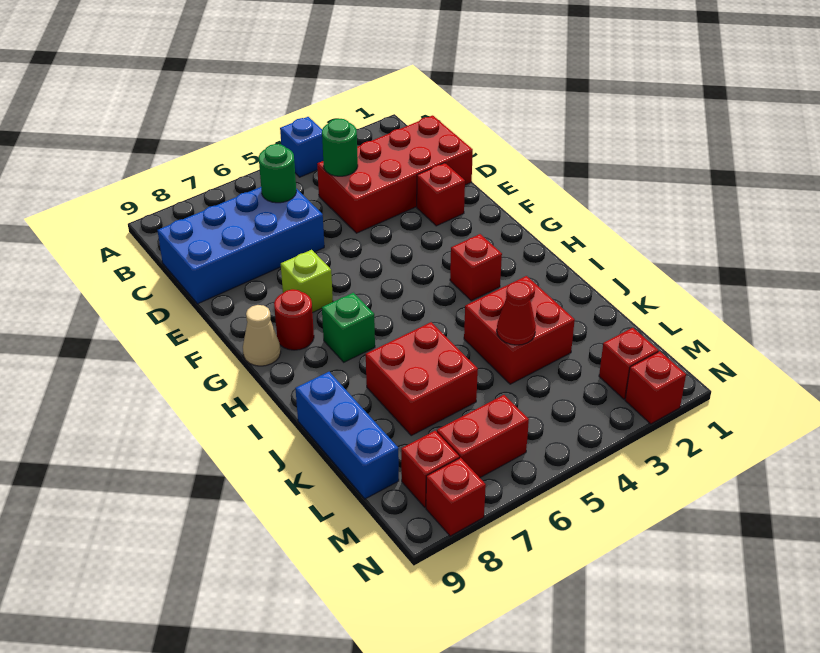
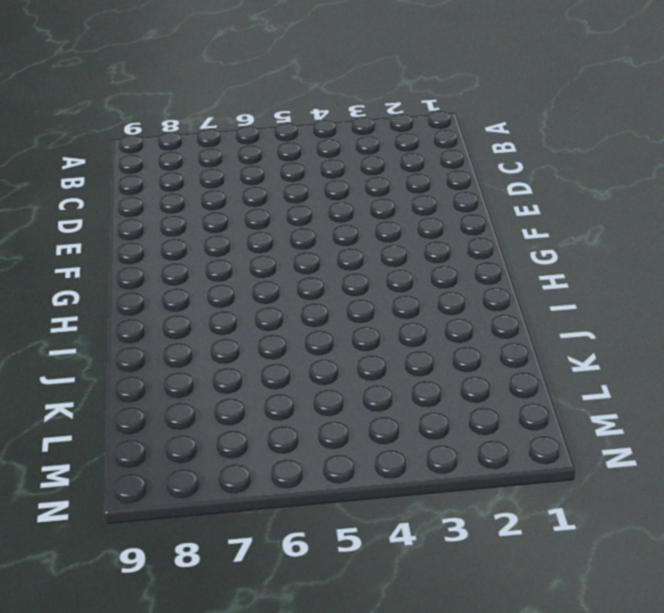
none -> blue brick A4 level 1
none -> red brick C1:D4 level 1
none -> blue brick C6:D9 level 1

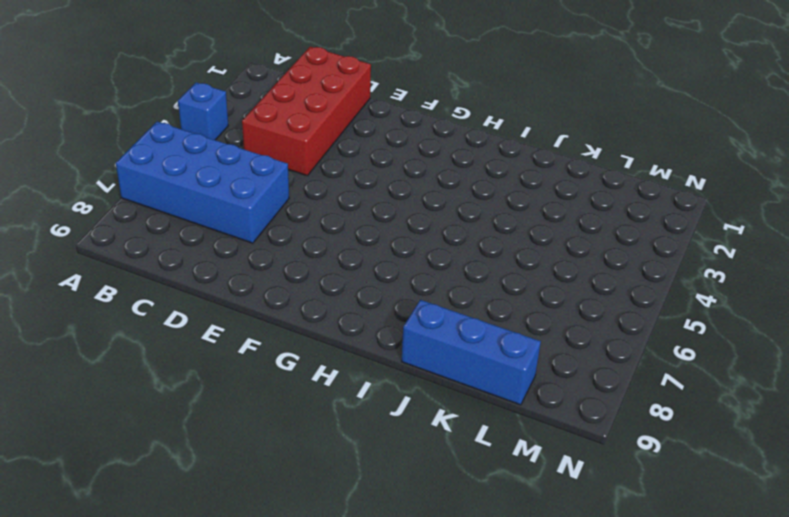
blue brick A6:D7 level 1 -> blue brick C6:D9 level 1
none -> red brick E2 level 1
none -> lime brick F7 level 1
none -> red round brick G8 level 1

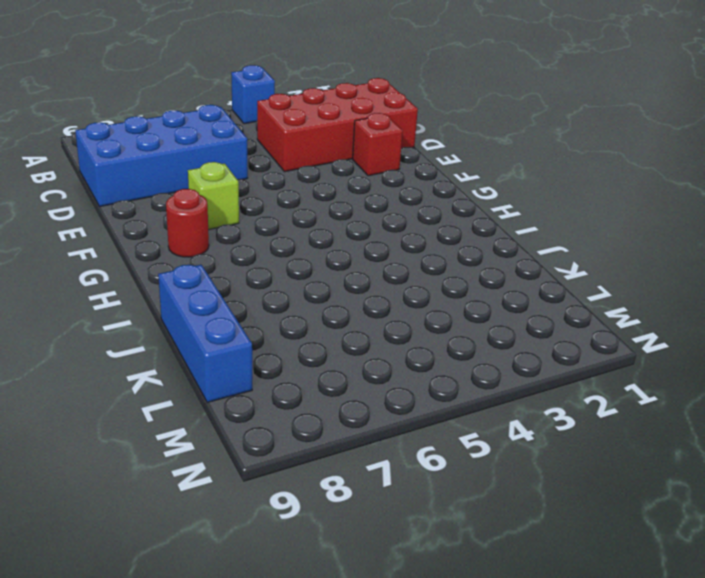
none -> tan cone G9 level 1
none -> red brick H3 level 1
none -> green brick H7 level 1

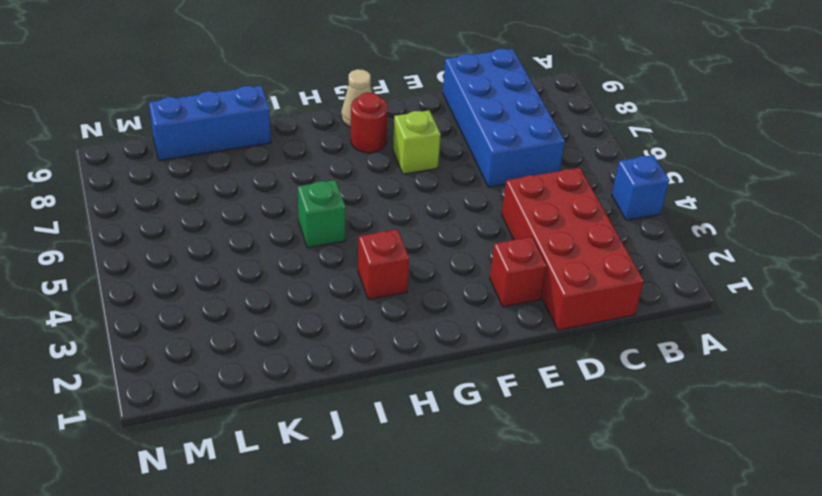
green brick I5 level 1 -> green brick H7 level 1
none -> red brick J3:K4 level 1
none -> red brick J6:K7 level 1
none -> red brick M2 level 1

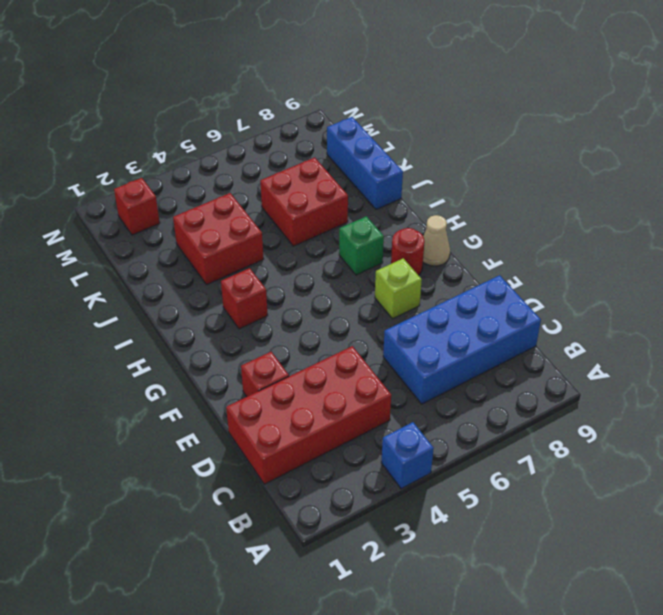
none -> red brick M6:M7 level 1
none -> red brick M8 level 1
none -> red brick N2 level 1

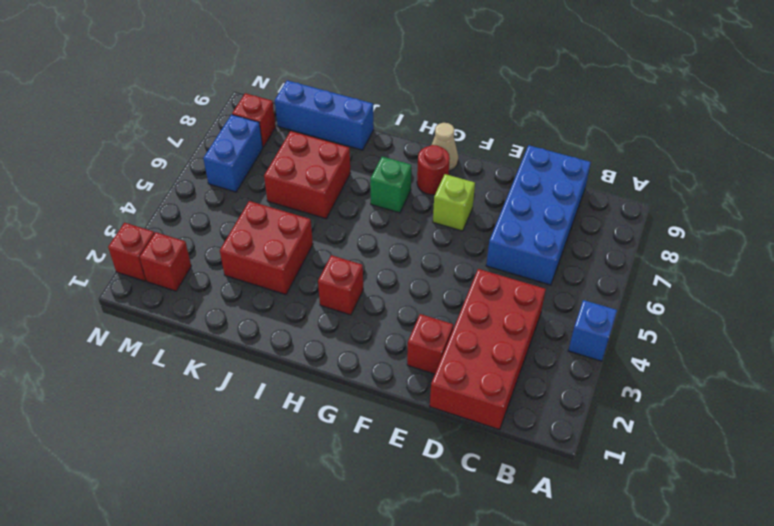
blue brick M6:M7 level 1 -> red brick M6:M7 level 1
none -> red brick N8 level 1
none -> green round brick C4 level 2
none -> green round brick C6 level 2

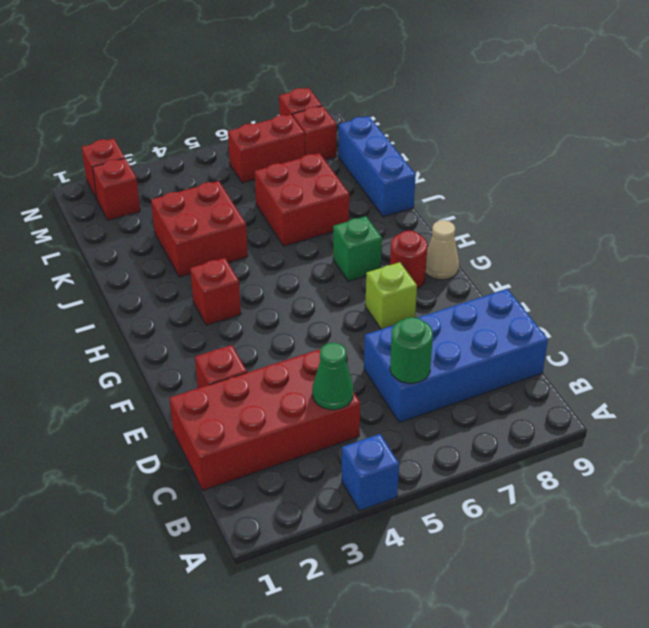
green cone C4 level 2 -> green round brick C4 level 2
none -> red cone K4 level 2

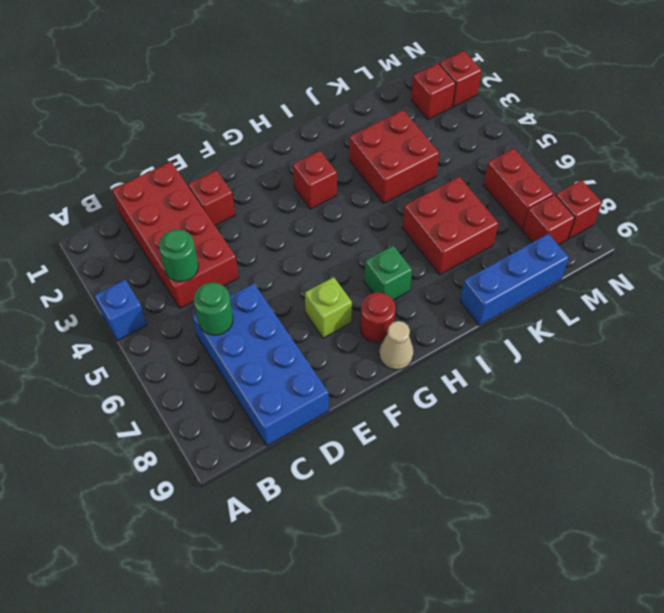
none -> red cone K4 level 2

